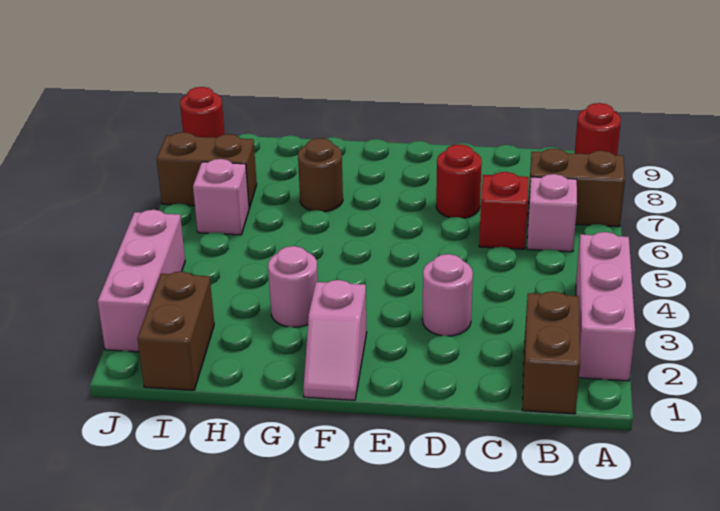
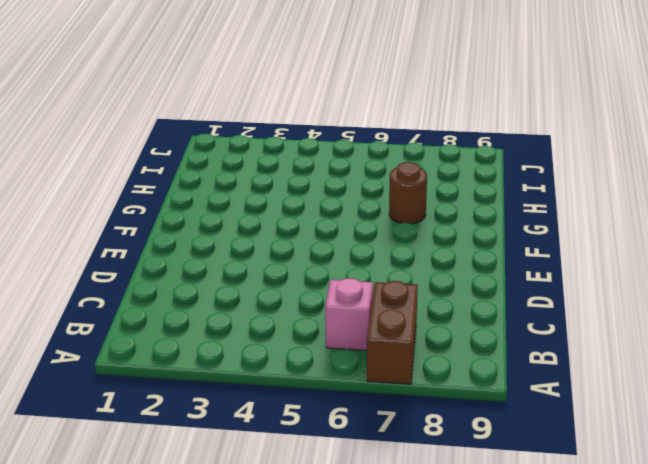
none -> pink brick A2:A4 level 1
none -> red round brick A9 level 1
none -> brown brick B1:B2 level 1

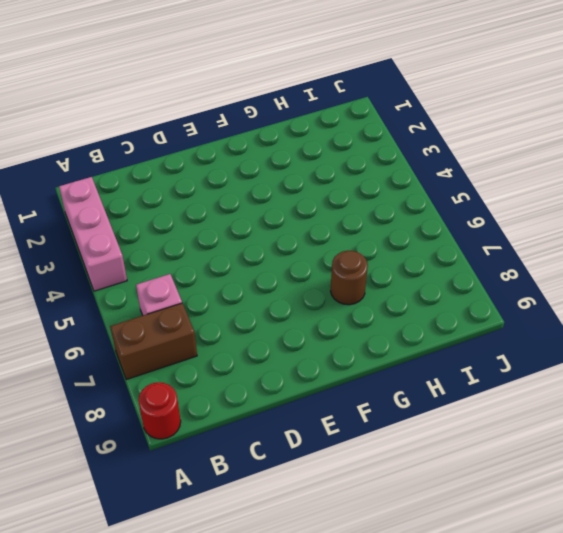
none -> brown brick B1:B2 level 1
none -> red brick C6 level 1
none -> pink round brick D3 level 1

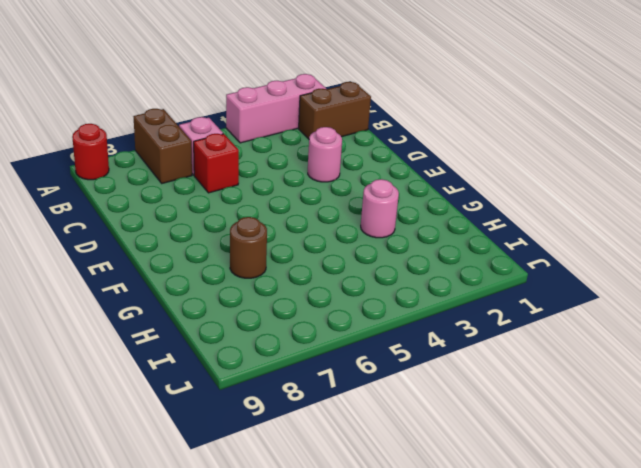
none -> red round brick D7 level 1
none -> pink slope F1:F2 level 1 top 2
none -> brown brick I1:I2 level 1

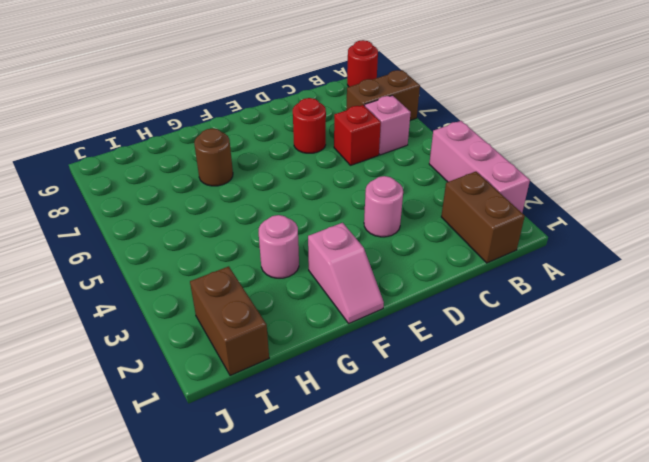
none -> pink brick I6 level 1
none -> brown brick I7:J7 level 1
none -> pink brick J2:J4 level 1

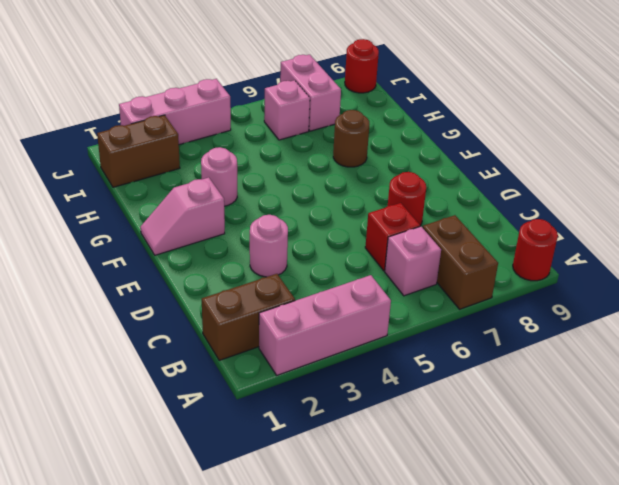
pink brick I7:J7 level 1 -> brown brick I7:J7 level 1

